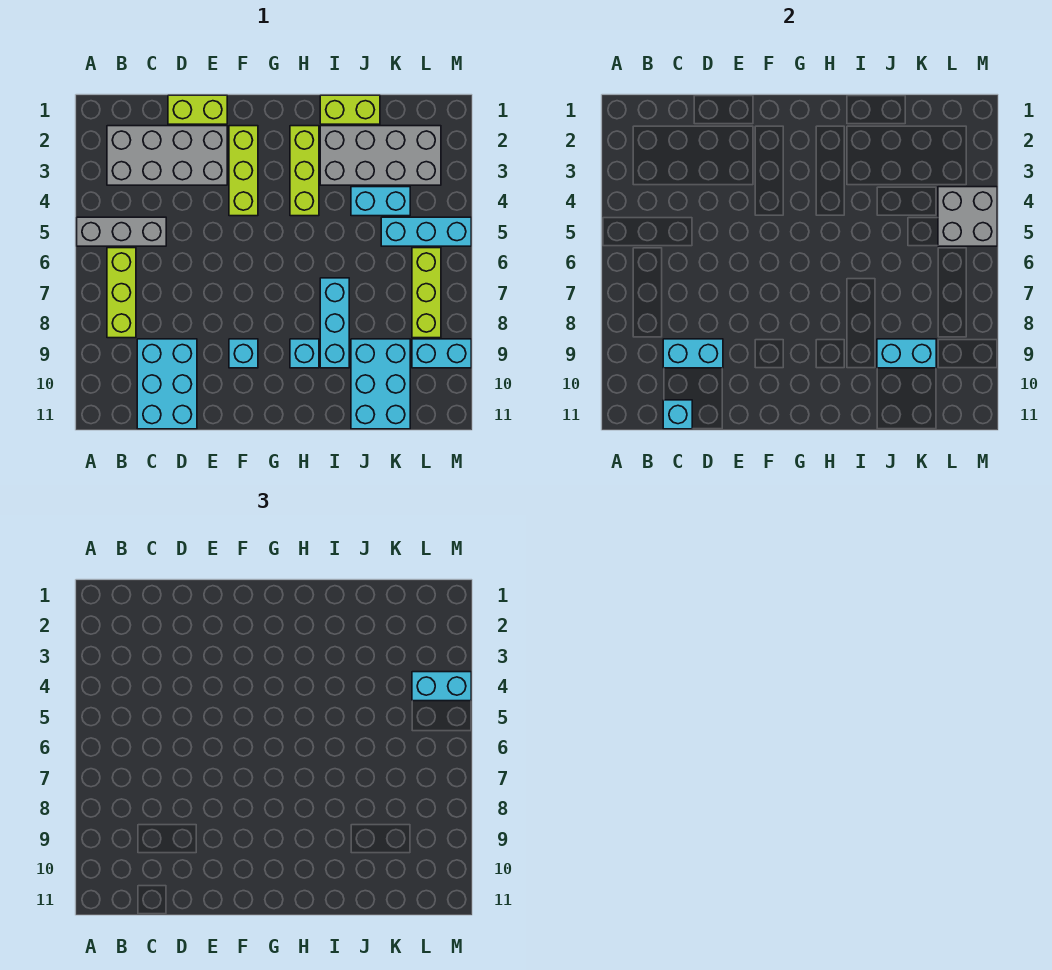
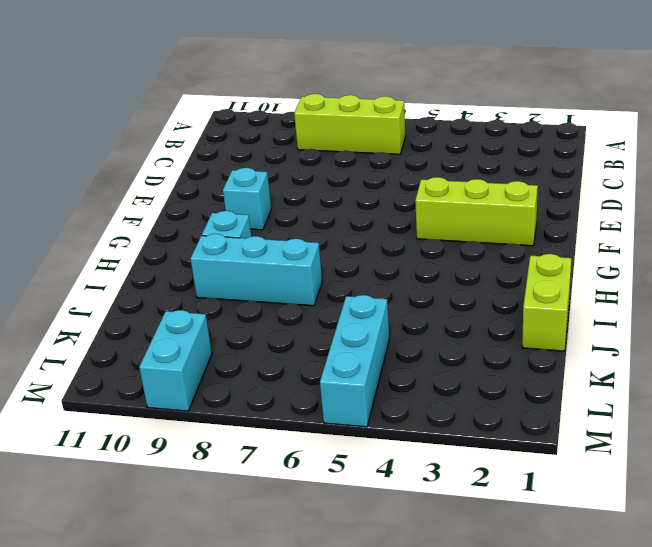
none -> grey brick A5:C5 level 1
none -> grey brick B2:E3 level 1
none -> cyan brick C9:D11 level 1

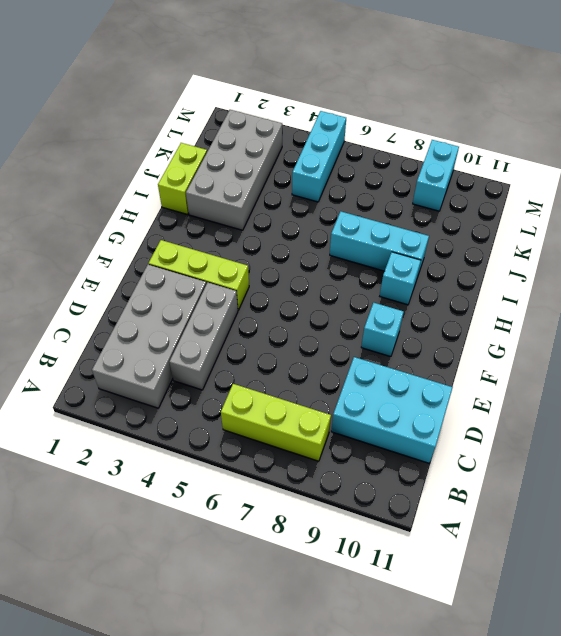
grey brick C4:E4 level 1 -> grey brick A5:C5 level 1
none -> lime brick D1:E1 level 1
none -> lime brick H2:H4 level 1
none -> cyan brick J4:K4 level 1

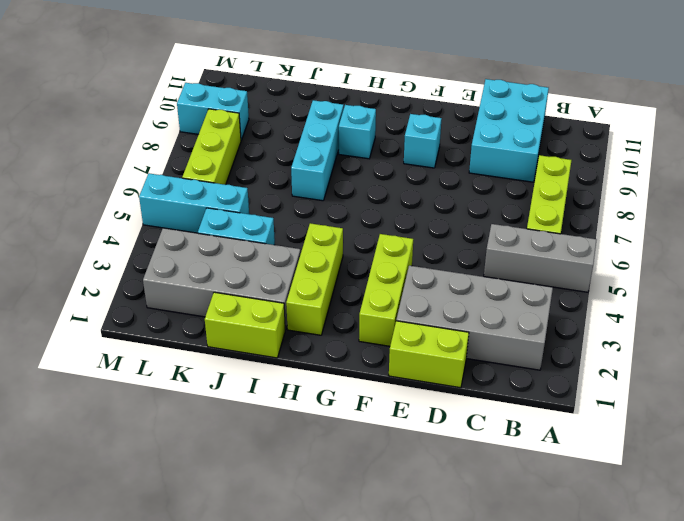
none -> cyan brick J9:K11 level 1
none -> cyan brick C9:D9 level 2
none -> cyan brick C11 level 2

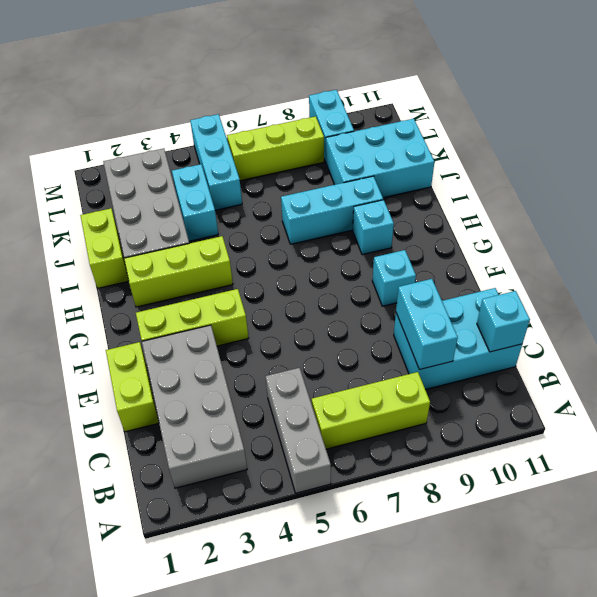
none -> cyan brick J9:K9 level 2
none -> grey brick L4:M5 level 2
none -> cyan brick L4:M4 level 3

